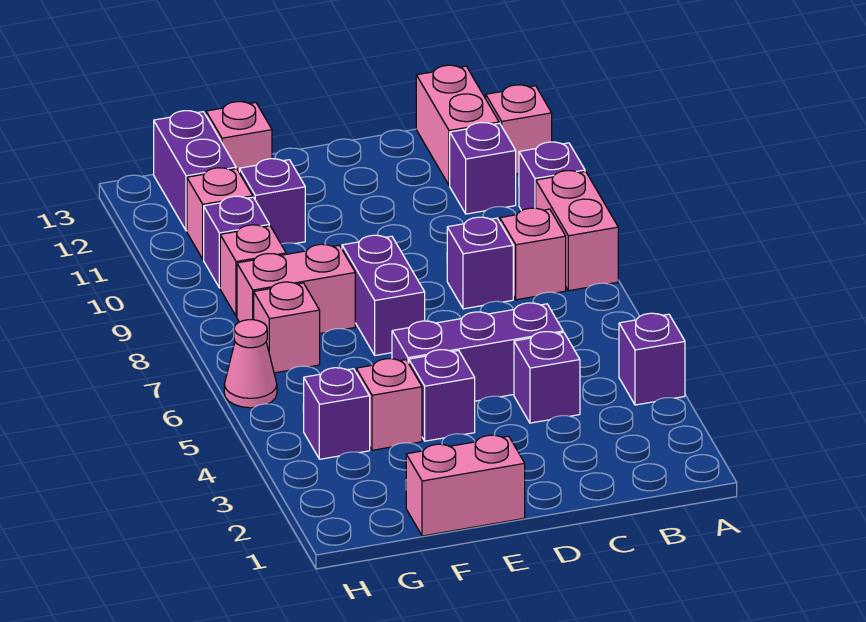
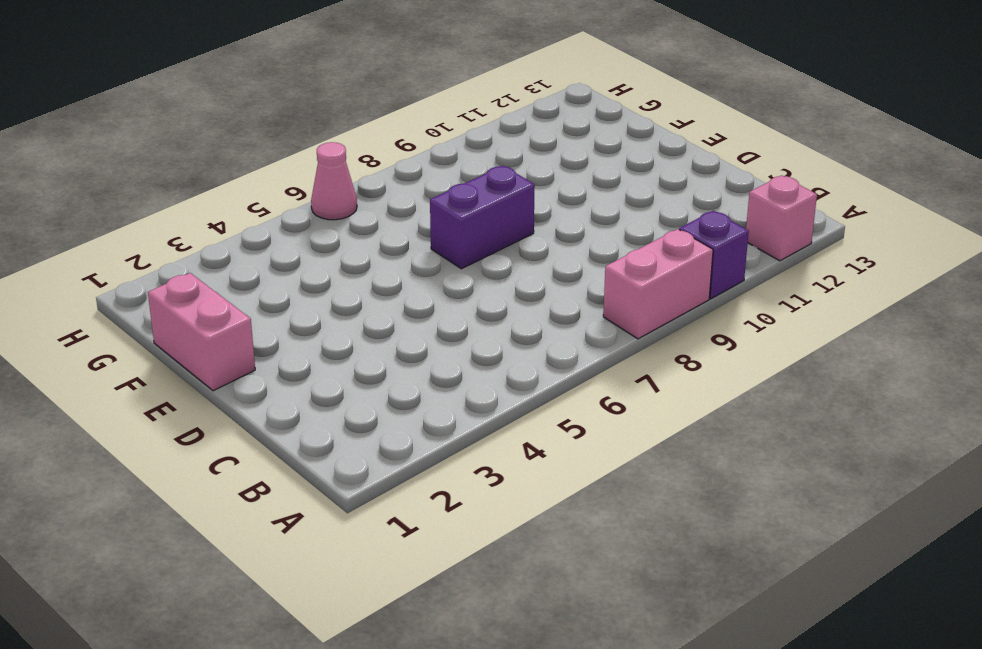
none -> purple brick A4 level 1
none -> pink brick B8 level 1
none -> purple brick B11 level 1

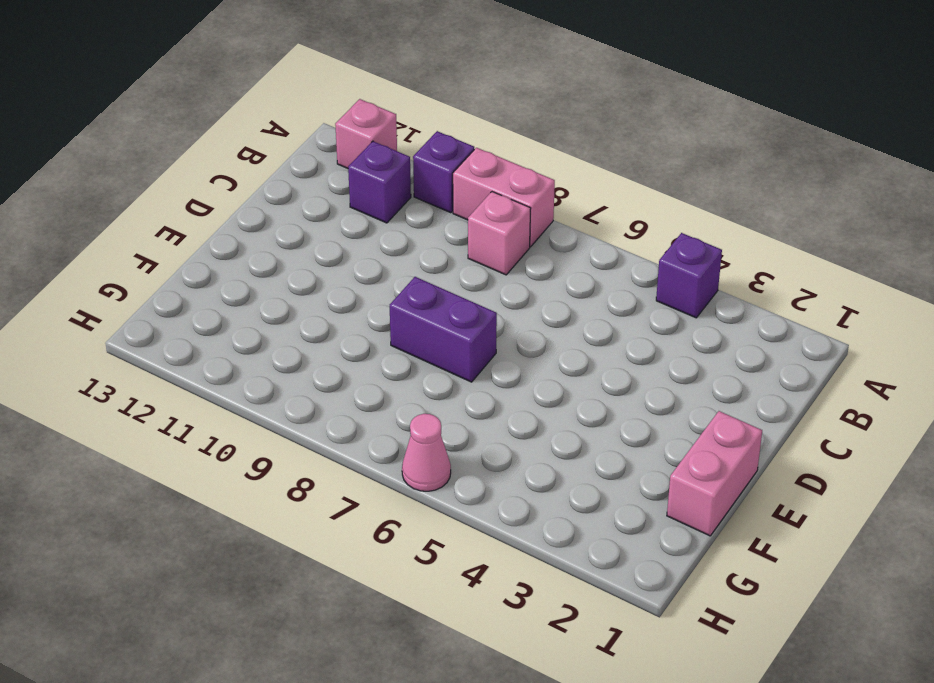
none -> pink brick B12:B13 level 1
none -> purple brick C4 level 1
none -> purple brick C5:E5 level 1

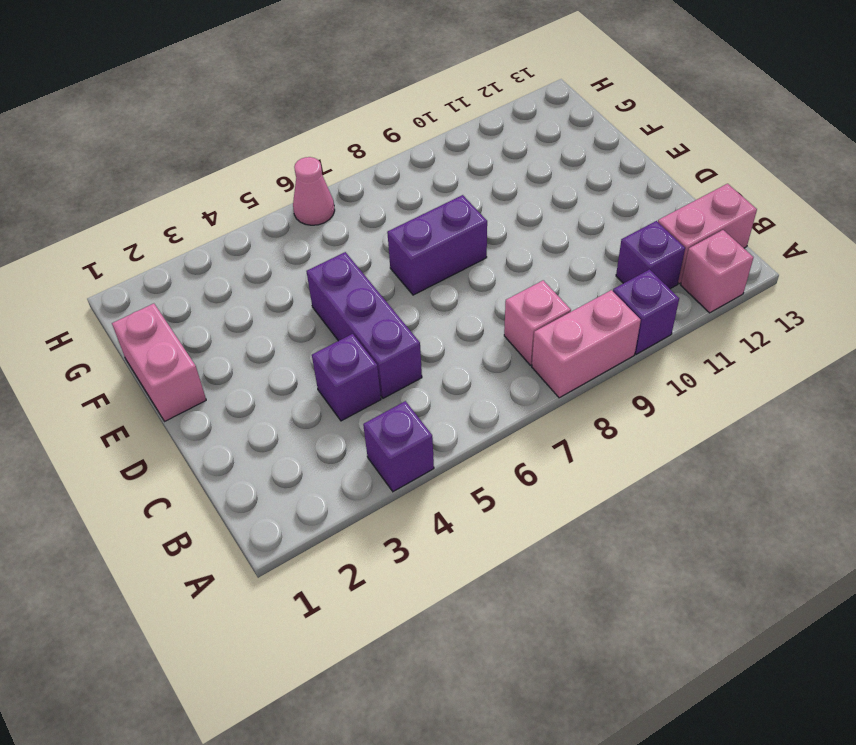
none -> purple brick C8 level 1
none -> purple brick E4 level 1
none -> pink brick F4 level 1

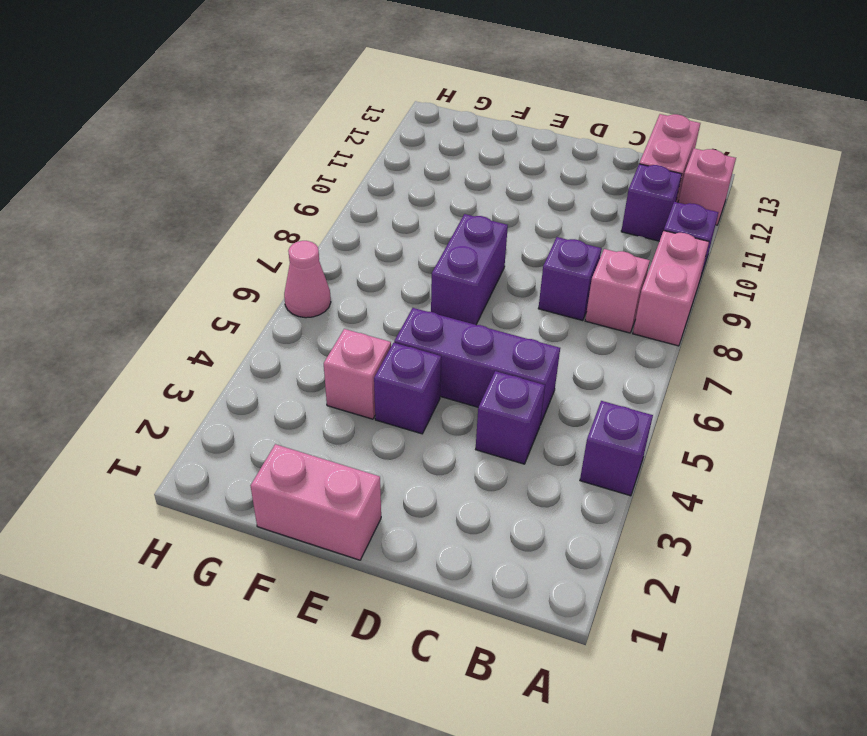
none -> pink brick F8:G8 level 1
none -> purple brick F11 level 1
none -> pink brick F13 level 1

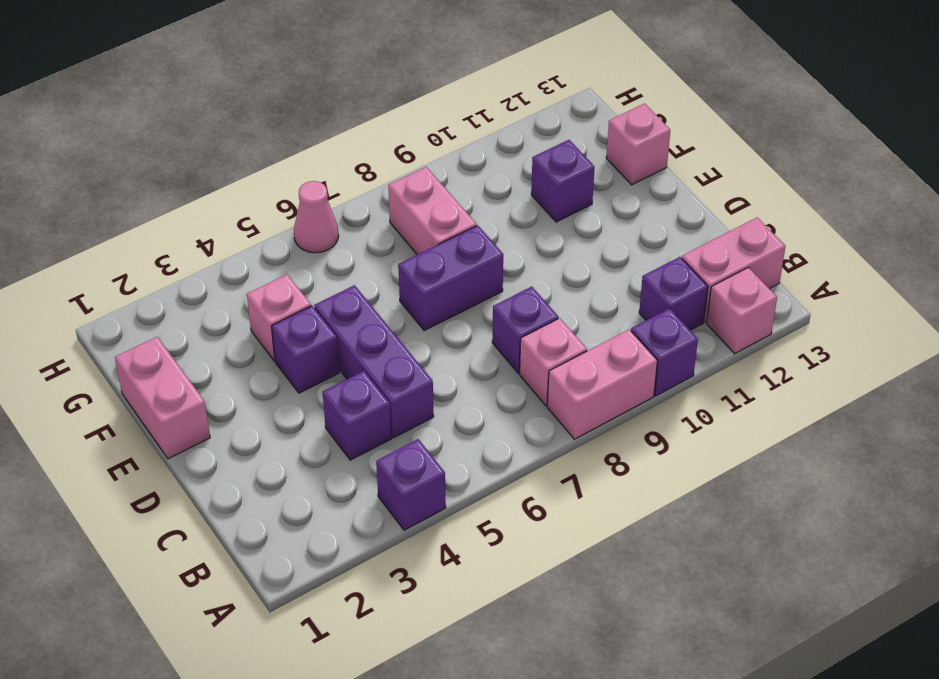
none -> purple brick G4 level 1
none -> pink brick G7 level 1
none -> pink brick G9 level 1

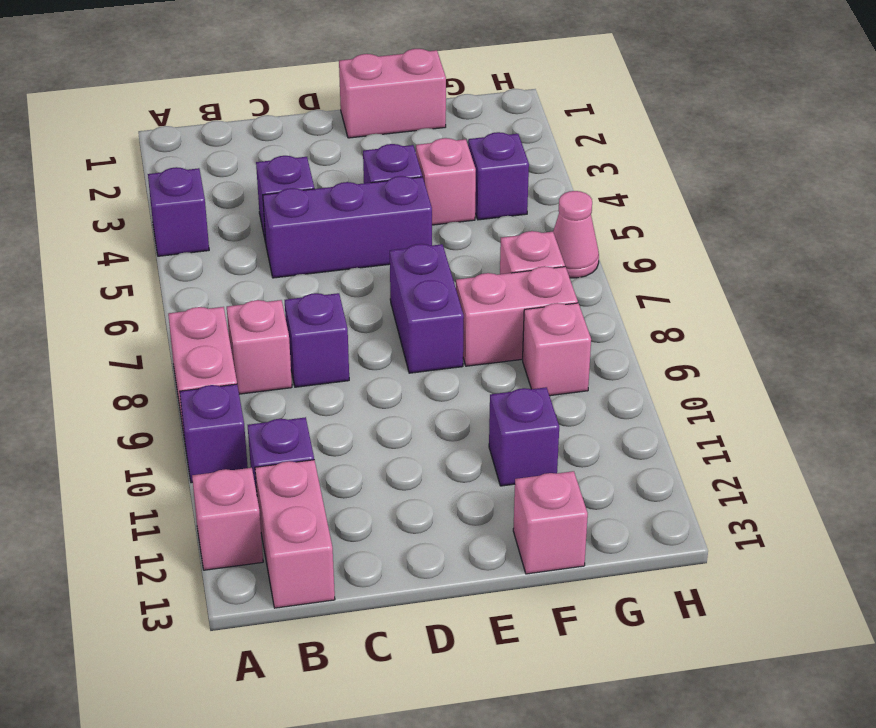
none -> purple brick G10 level 1
none -> pink brick G11 level 1
none -> purple brick G12:G13 level 1

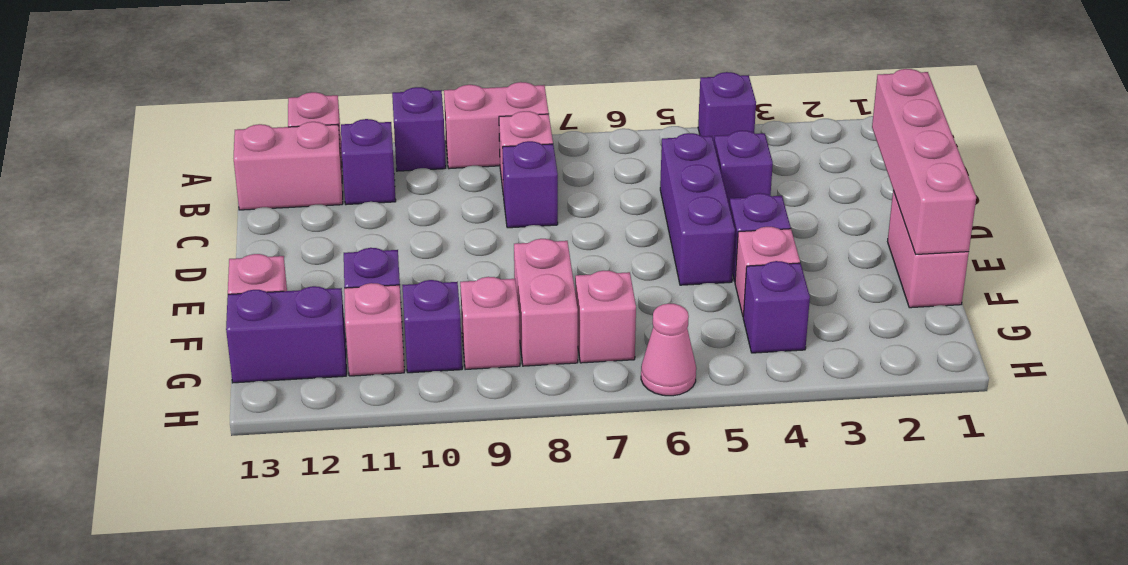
pink brick C1:F1 level 2 -> none
none -> purple brick E7:E8 level 1

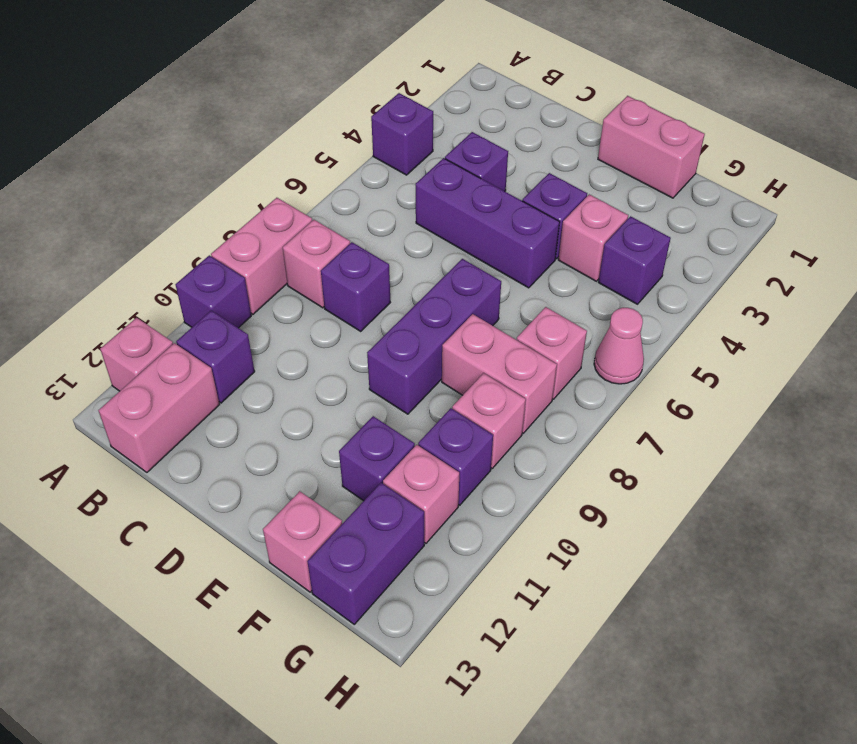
purple brick E7:E9 level 1 -> purple brick E7:E8 level 1

